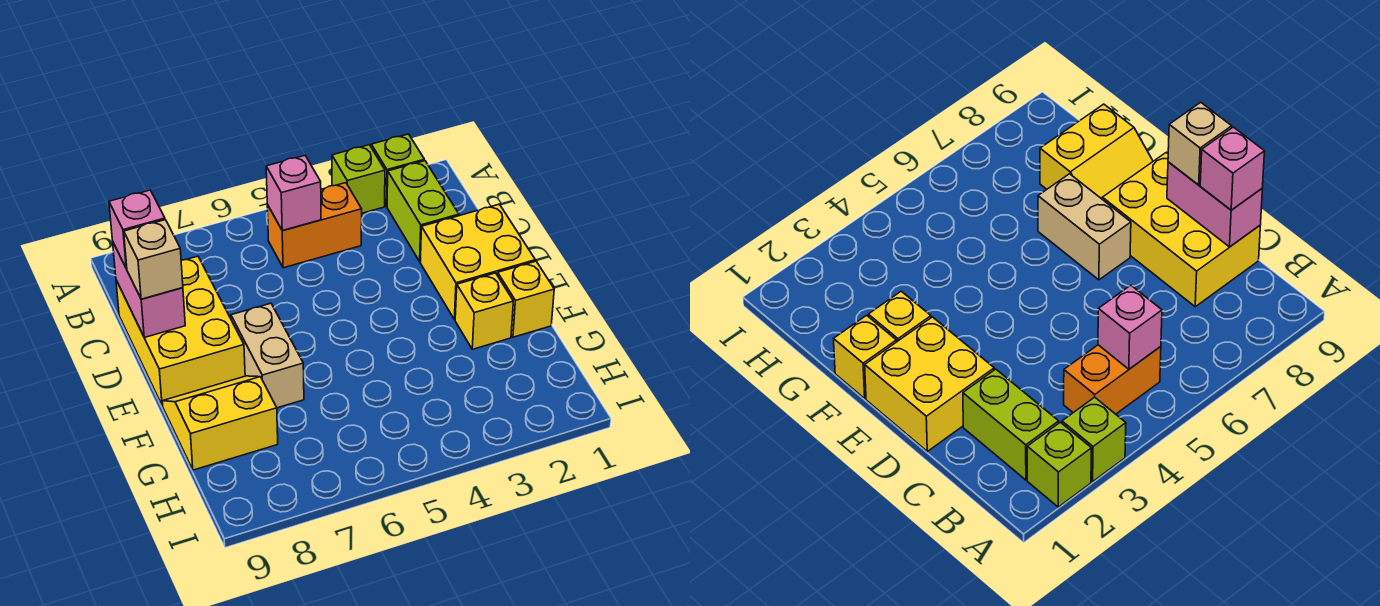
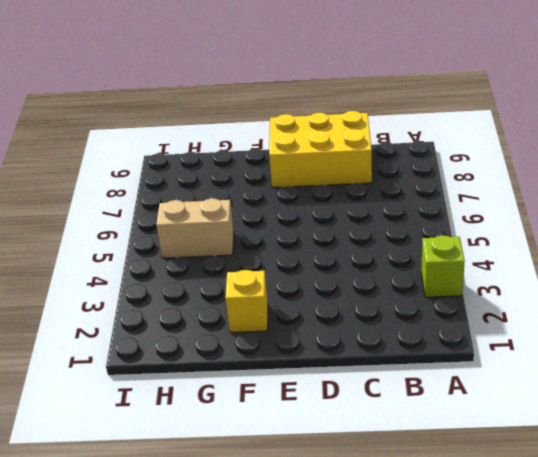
tan brick G5:H5 level 1 -> tan brick E7:F7 level 1
none -> lime brick A2 level 1
none -> lime brick B2:C2 level 1
none -> orange brick B4:B5 level 1

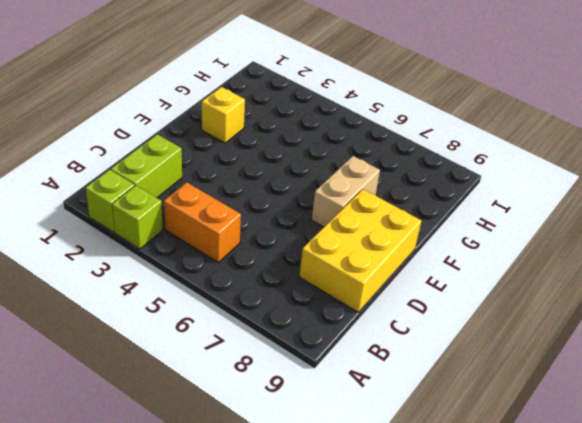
none -> yellow brick D1:E2 level 1
none -> yellow brick F1 level 1
none -> yellow slope F8:G9 level 1 top G

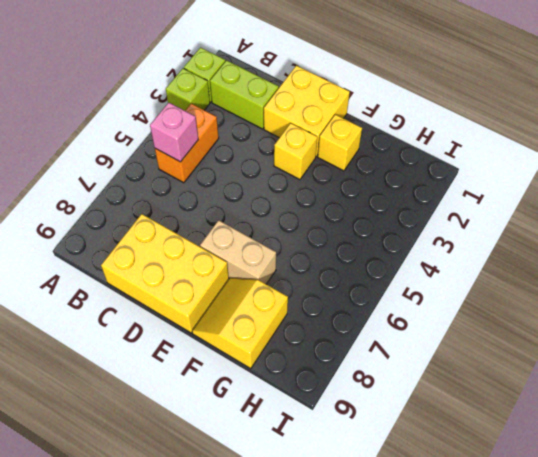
yellow brick E3 level 1 -> yellow brick F1 level 1
none -> pink brick C9:D9 level 2
none -> pink brick C9 level 3
none -> tan brick D9 level 3

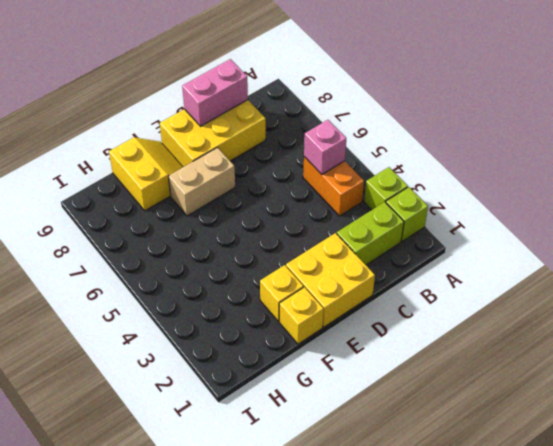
none -> pink brick C9 level 3
none -> tan brick D9 level 3

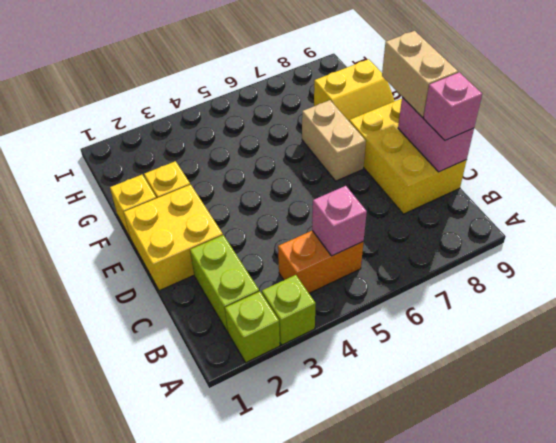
tan brick D9:E9 level 3 -> tan brick D9 level 3

